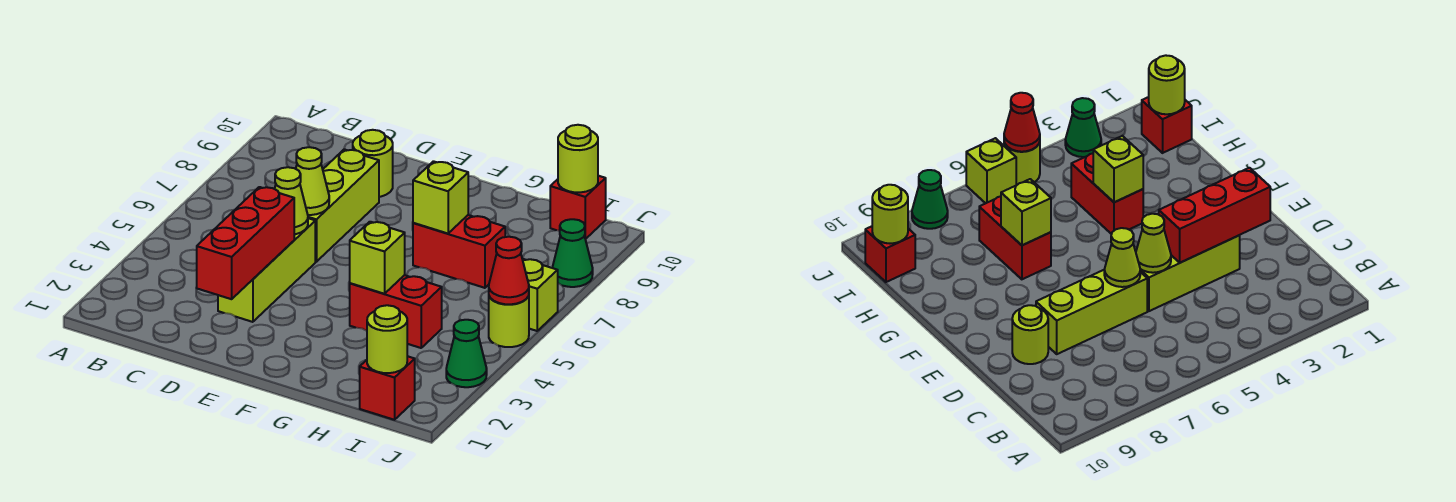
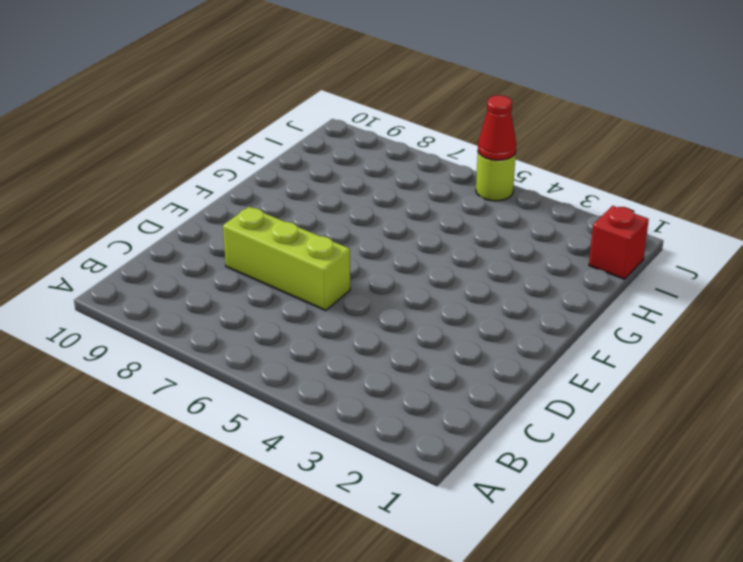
none -> lime brick D3:D5 level 1
none -> lime round brick D9 level 1
none -> red brick G4:H4 level 1

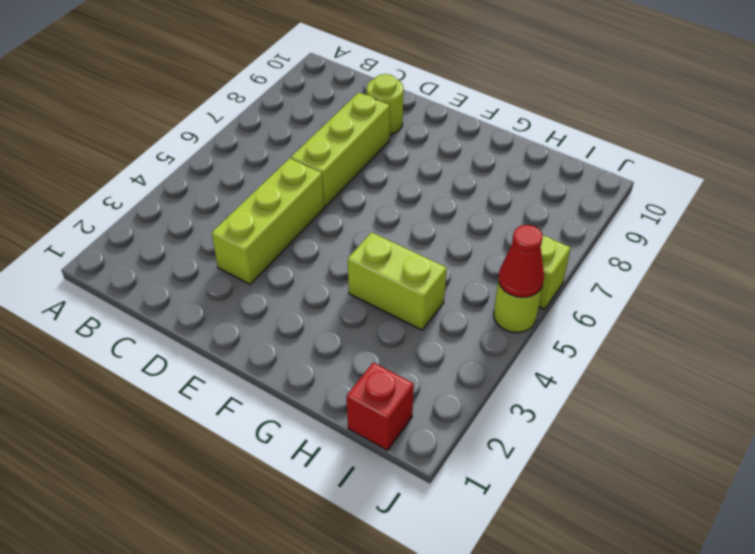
lime brick G4:H4 level 1 -> red brick G4:H4 level 1
none -> red brick G7:H7 level 1
none -> red brick I10 level 1
none -> green cone J3 level 1

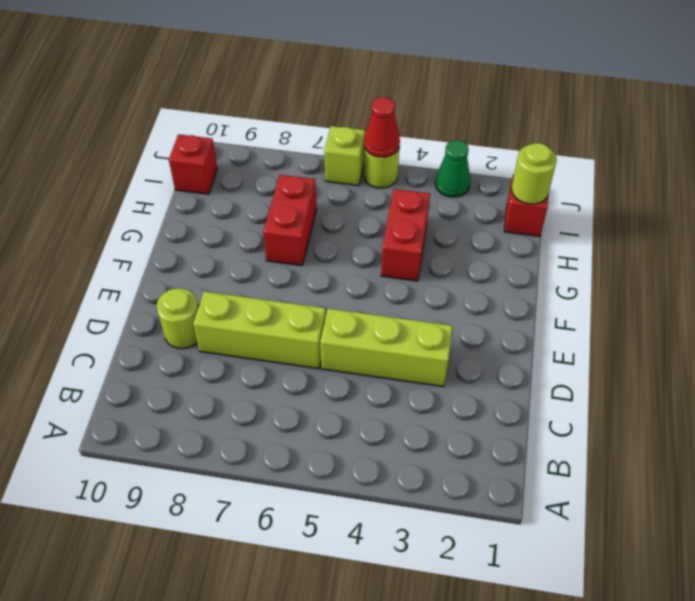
none -> green cone J8 level 1
none -> red brick D2:D4 level 2
none -> lime cone D5 level 2

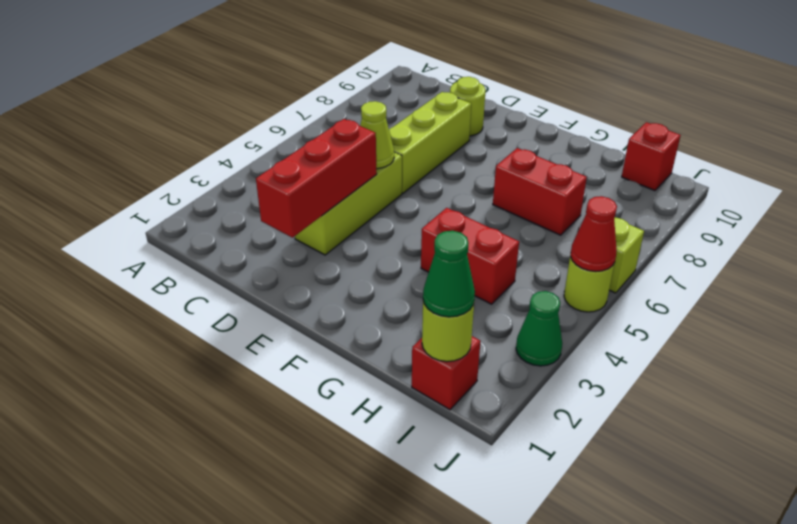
green cone I1 level 3 -> green cone J8 level 1
none -> lime cone D6 level 2
none -> lime brick G4 level 2
none -> lime brick G7 level 2

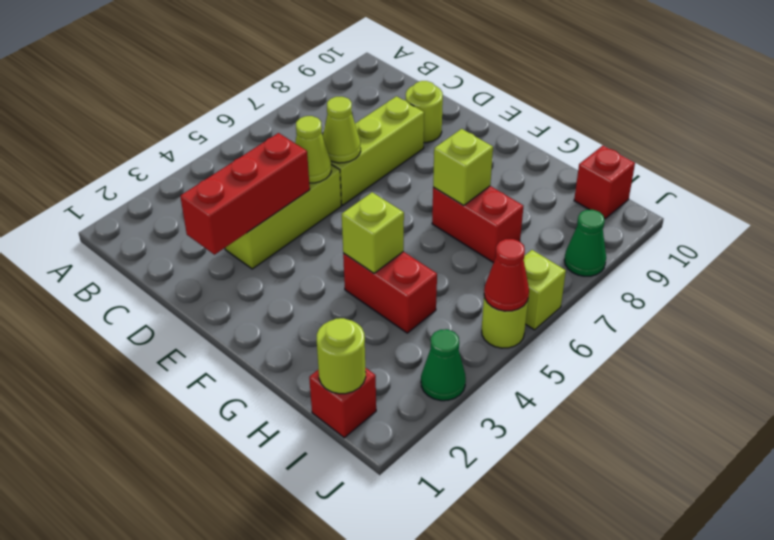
none -> lime round brick I10 level 2

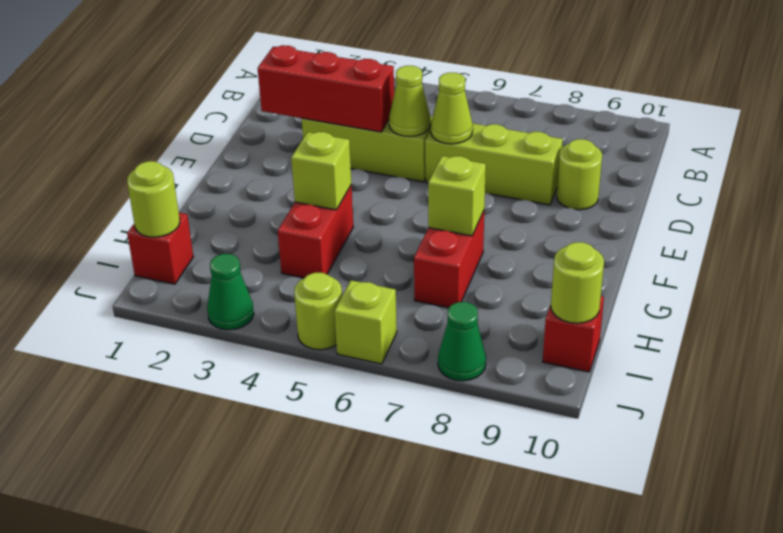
none -> red cone J5 level 2

